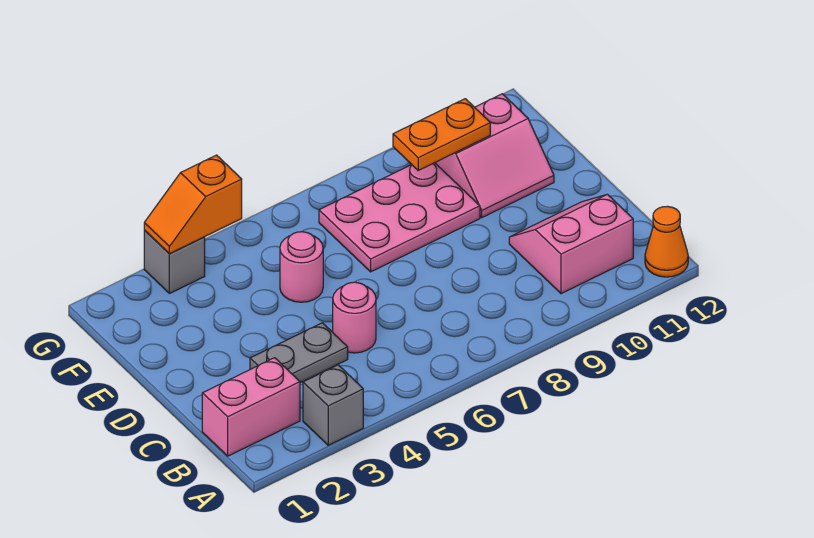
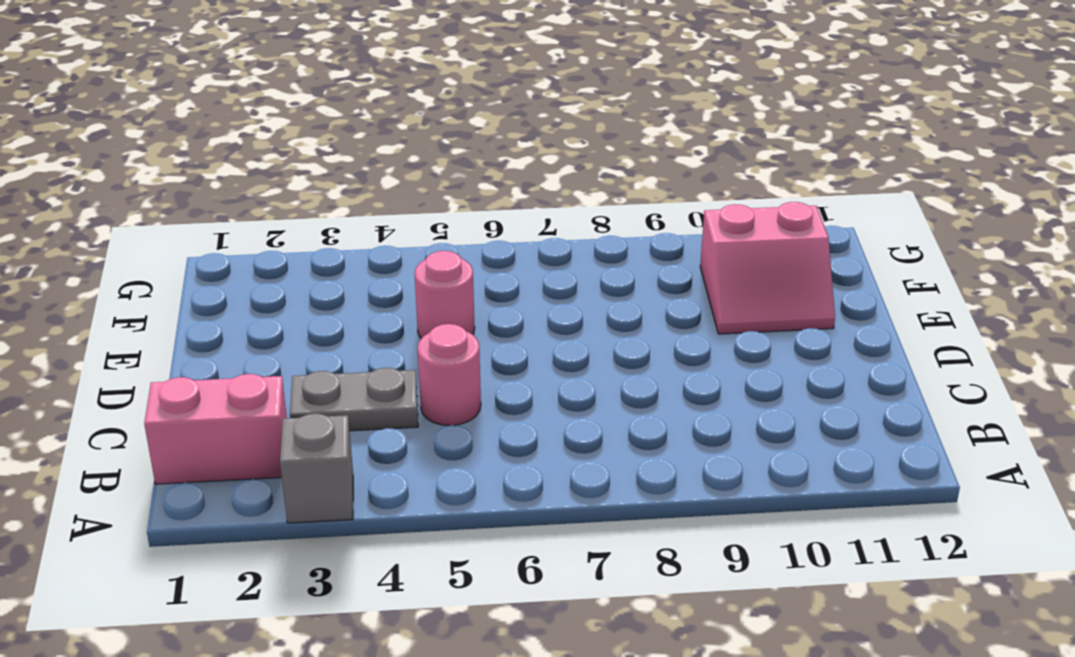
none -> orange cone A12 level 1
none -> pink slope B10:C11 level 1 top B
none -> pink plate E7:F9 level 1

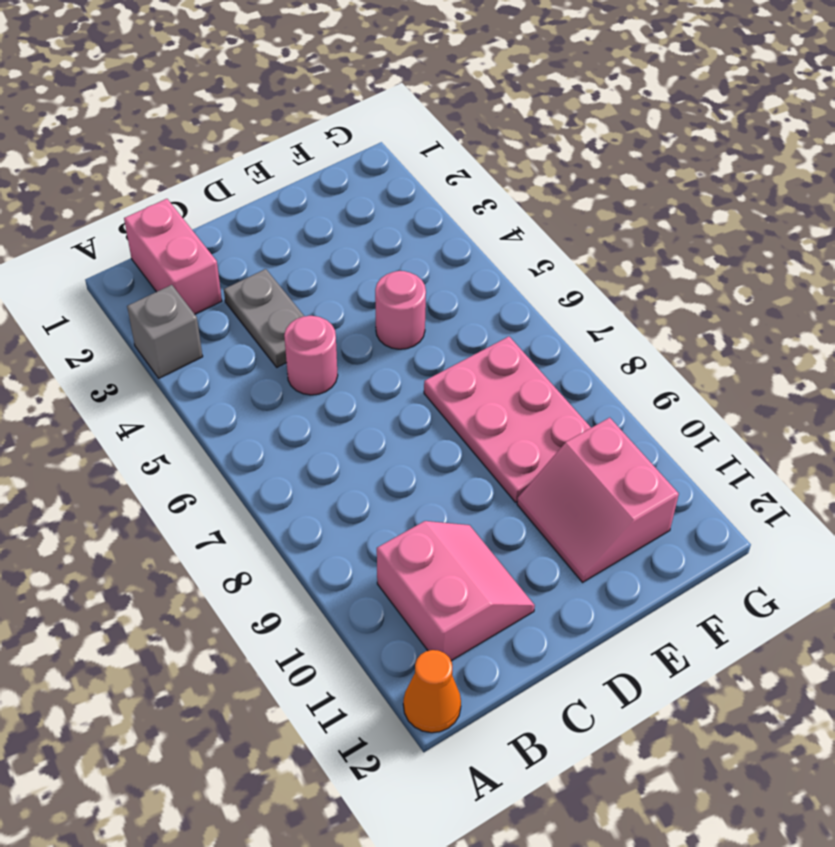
none -> grey brick G3 level 1
none -> orange plate F9:F10 level 2
none -> orange slope G3:G4 level 2 top 4

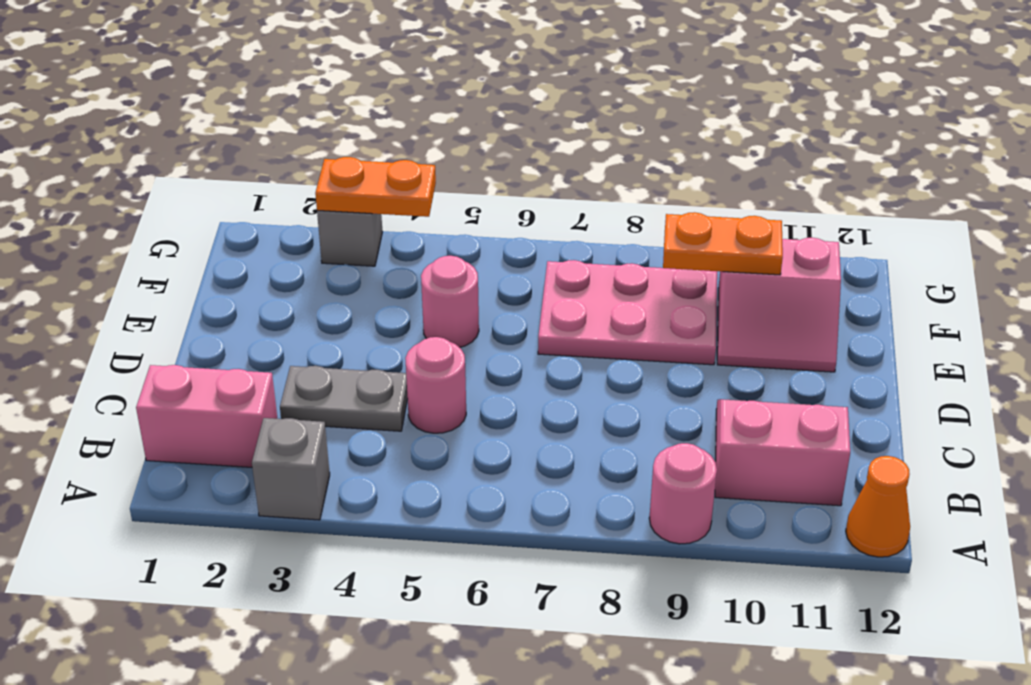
pink round brick A9 level 1 -> none
orange plate G3:G4 level 2 -> orange slope G3:G4 level 2 top 4

